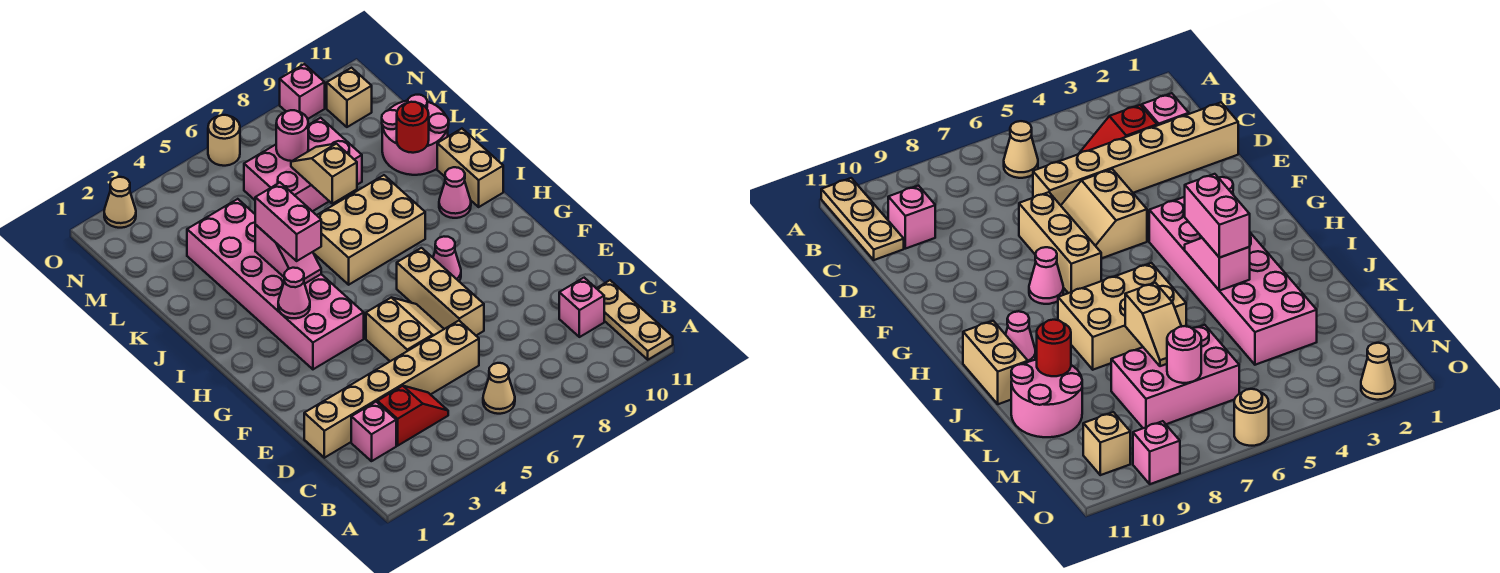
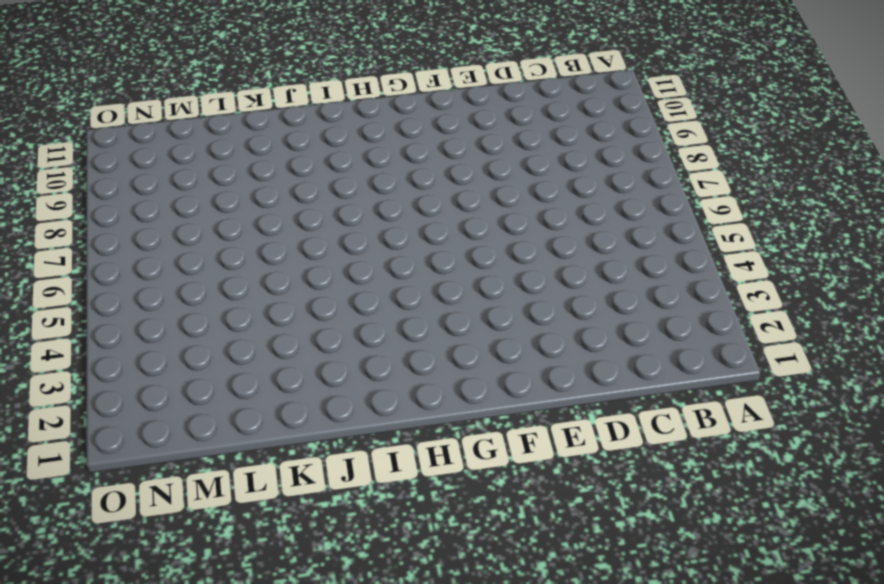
none -> tan plate A11:C11 level 1
none -> tan cone B6 level 1
none -> pink brick C2 level 1

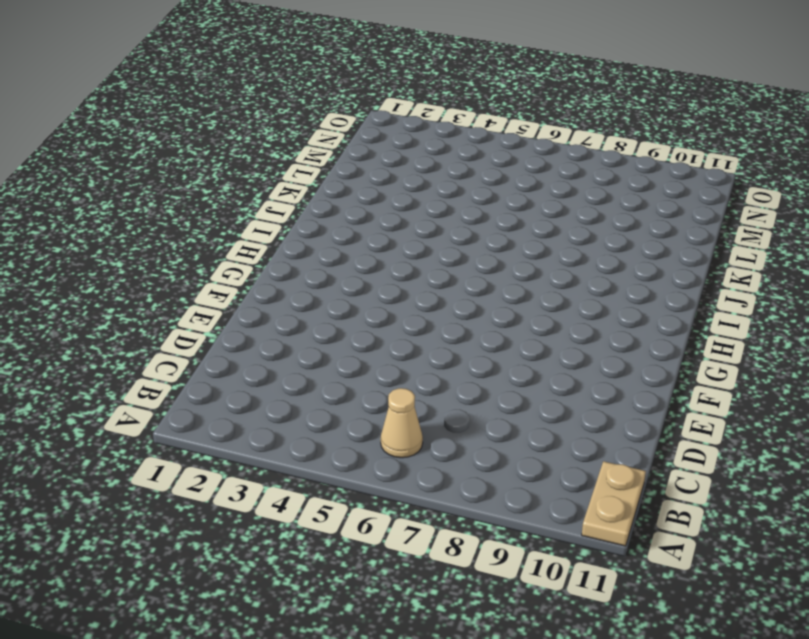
tan plate A11:B11 level 1 -> tan plate A11:C11 level 1
none -> pink brick C2 level 1
none -> red slope C3:C4 level 1 top 3
none -> pink brick C10 level 1

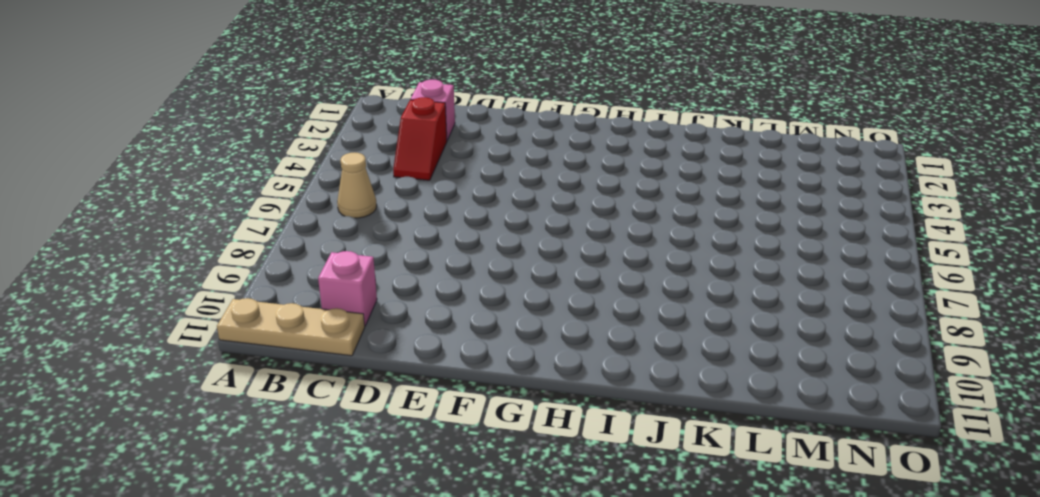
none -> tan brick D1:D6 level 1
none -> tan slope E5:F6 level 1 top 5
none -> tan brick E7:G7 level 1

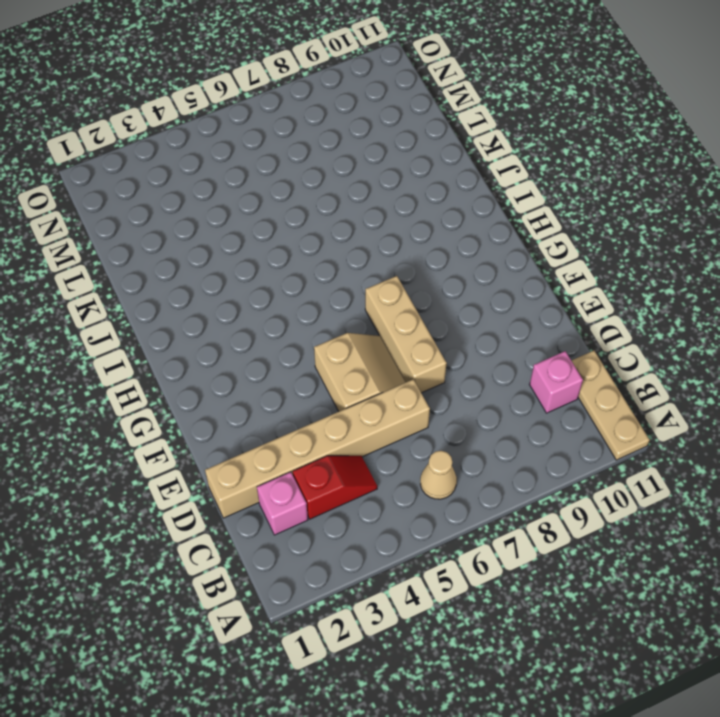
none -> pink brick G3:L4 level 1
none -> pink cone G8 level 1
none -> tan brick I6:J8 level 1

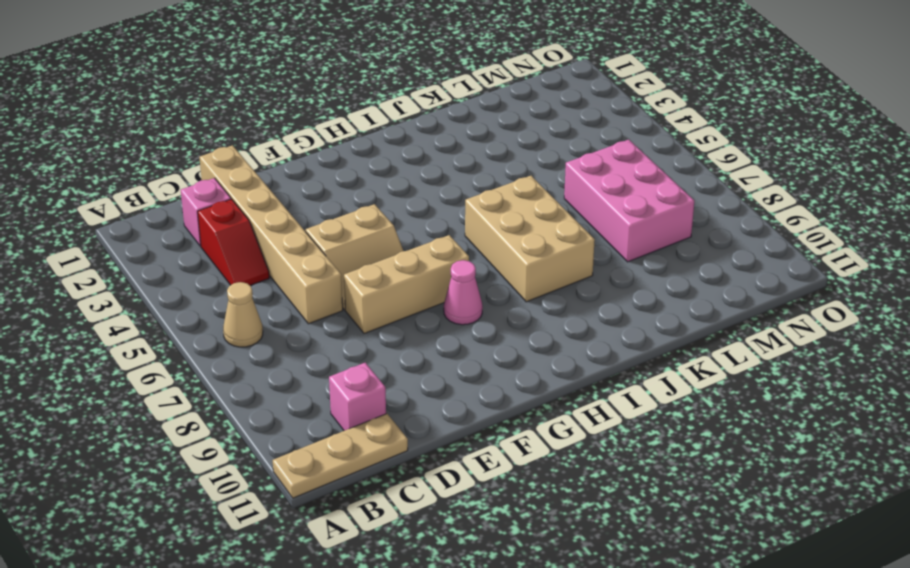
none -> pink brick G3:L4 level 1
none -> pink cone I10 level 1
none -> tan brick I11:J11 level 1

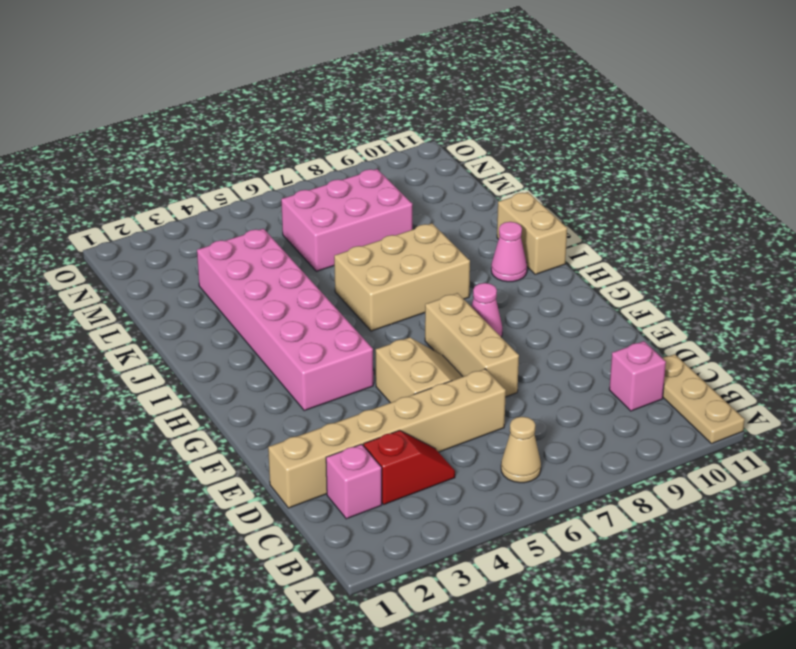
none -> pink round brick K10:L11 level 1
none -> tan brick N10 level 1
none -> tan cone O2 level 1

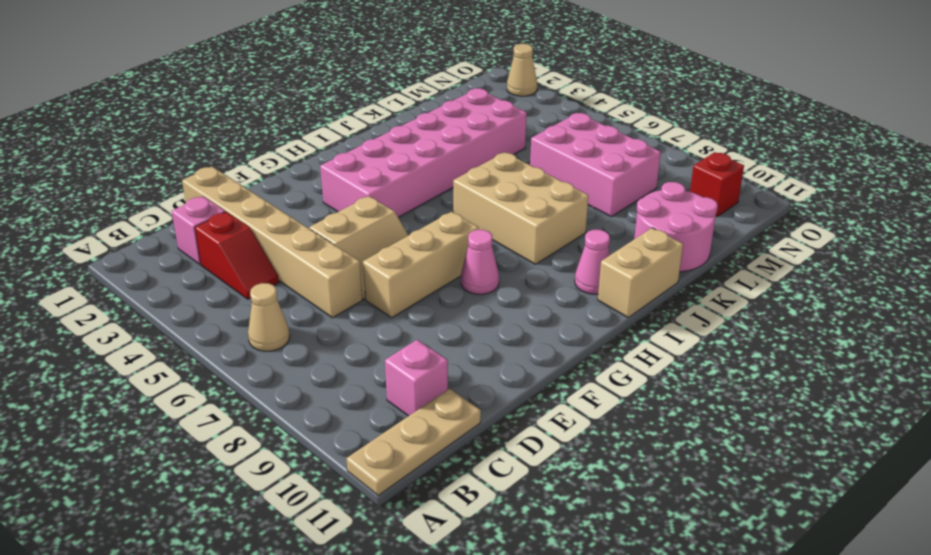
red brick N10 level 1 -> tan brick N10 level 1
none -> tan round brick O6 level 1
none -> pink brick O9 level 1
none -> pink cone H3 level 2

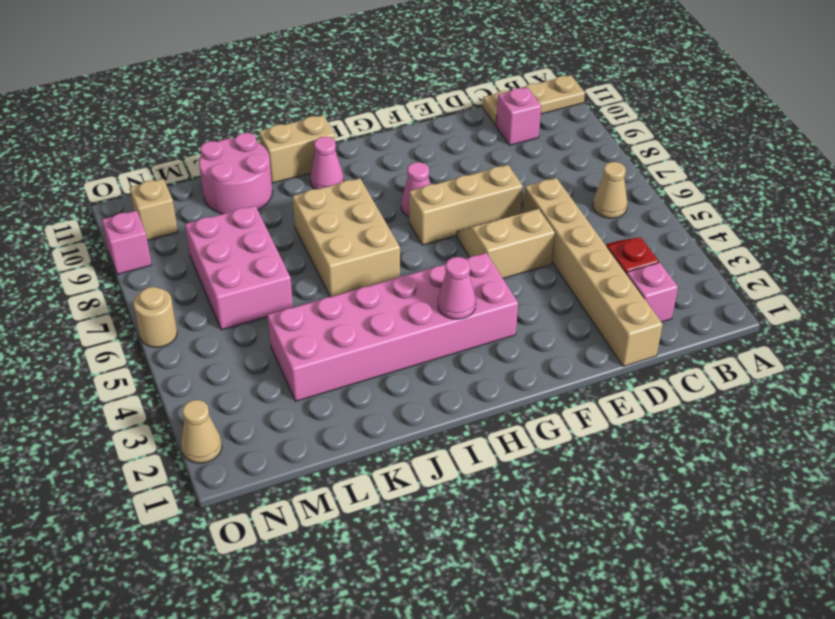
none -> pink slope I4:J4 level 2 top J
none -> tan slope K7:L7 level 2 top K
none -> red round brick K10 level 2

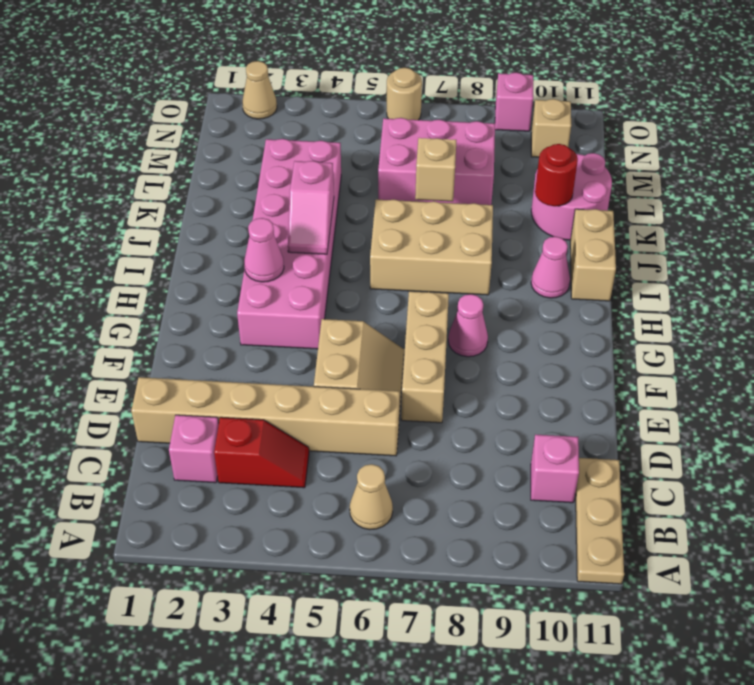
none -> pink round brick M7 level 2
none -> pink brick I4:J4 level 3

